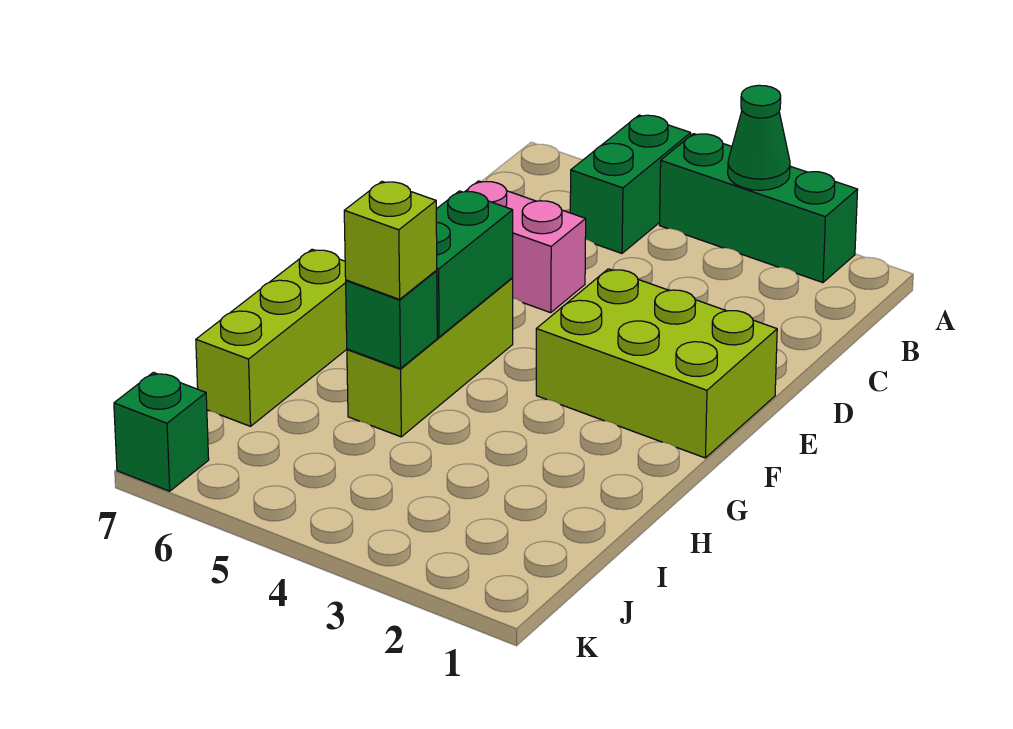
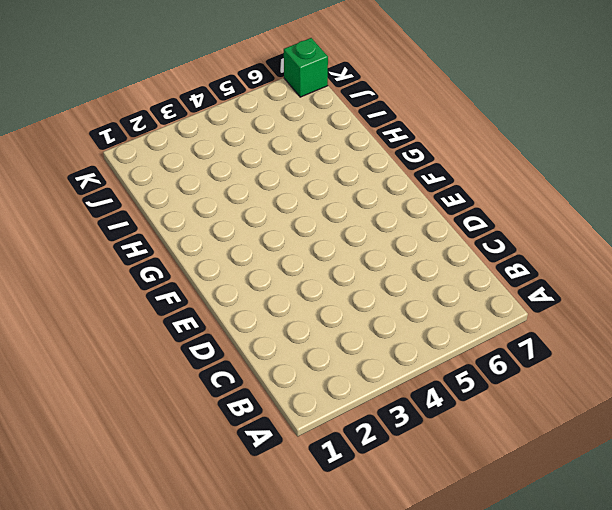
none -> green brick A2:A4 level 1
none -> green brick A5:B5 level 1

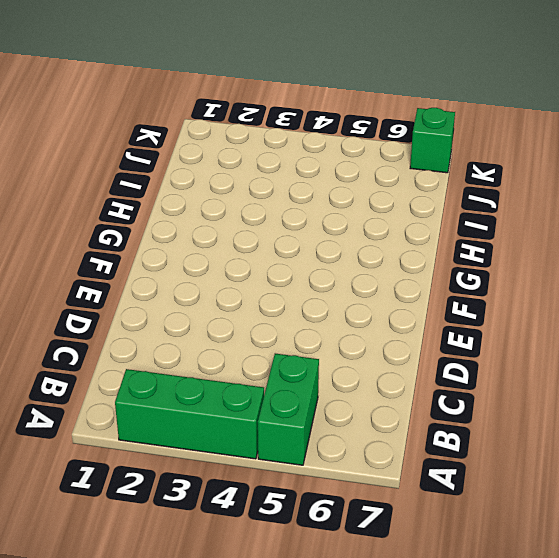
none -> pink brick D5:D6 level 1
none -> lime brick E1:F3 level 1

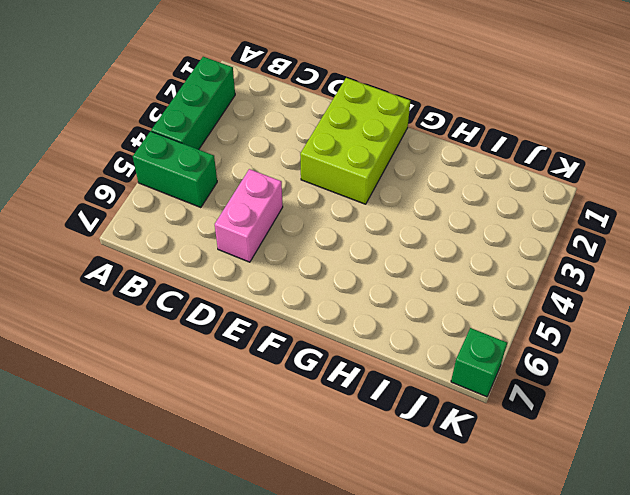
none -> lime brick F5:H5 level 1
none -> lime brick G7:I7 level 1

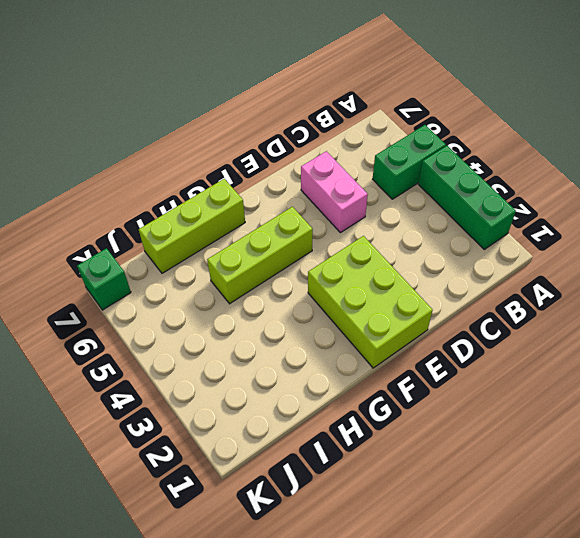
none -> green cone A3 level 2
none -> green brick F5:G5 level 2

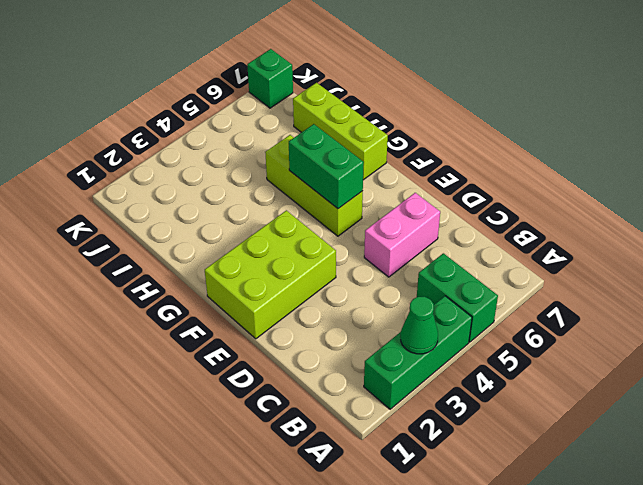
none -> green brick H5 level 2
none -> lime brick H5 level 3

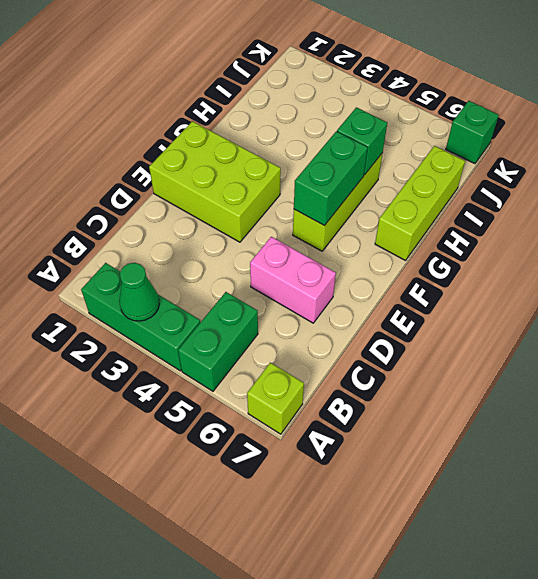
lime brick A7 level 1 -> lime brick H5 level 3

